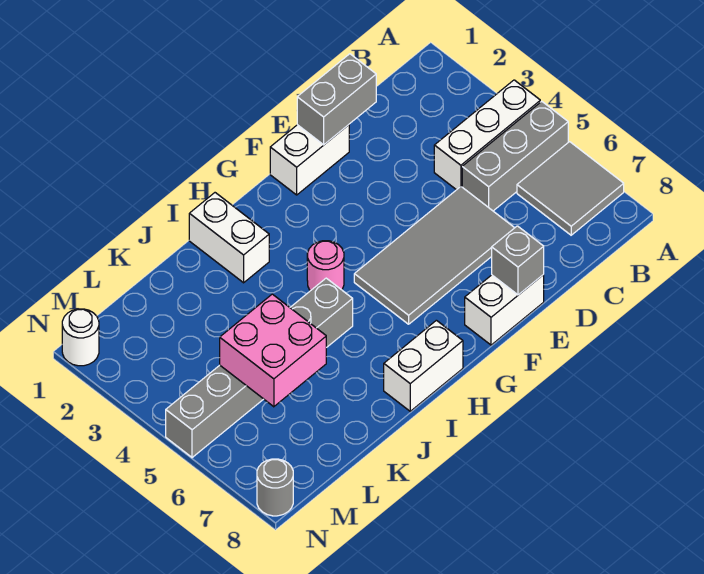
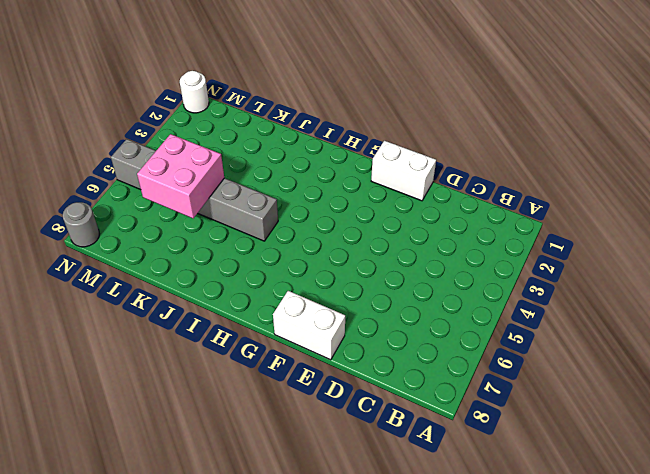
none -> white brick A4:C4 level 1
none -> grey brick A5:C5 level 1
none -> grey tile A6:B7 level 1

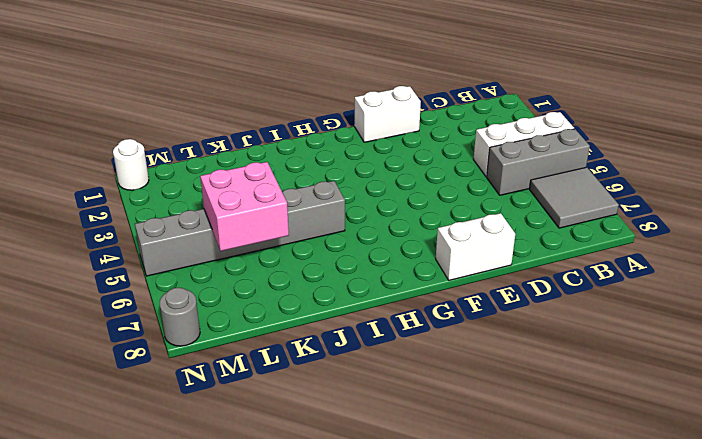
none -> grey tile D5:G6 level 1
none -> pink round brick H4 level 1
none -> white brick H8:I8 level 1

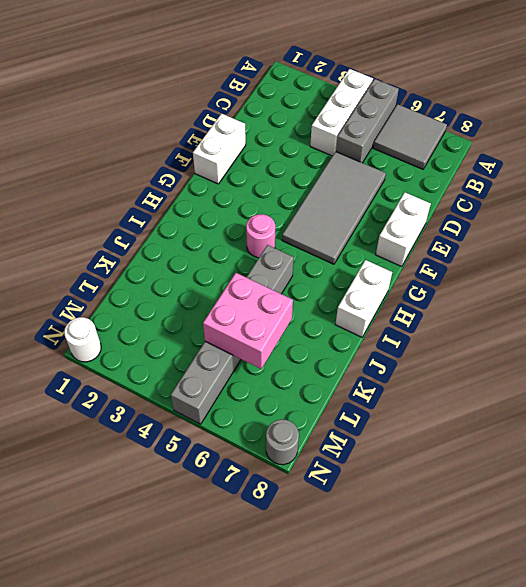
none -> white brick I1:I2 level 1
none -> grey brick D1:E1 level 2
none -> grey brick E8 level 2

